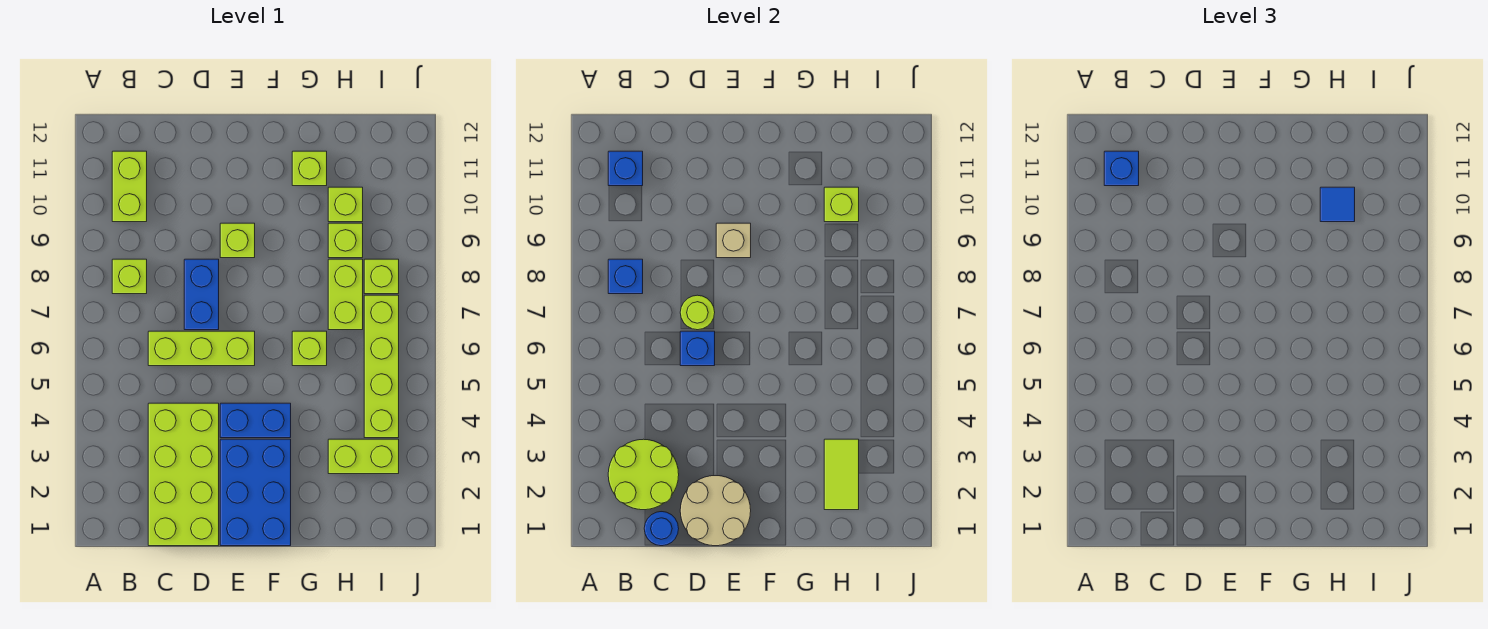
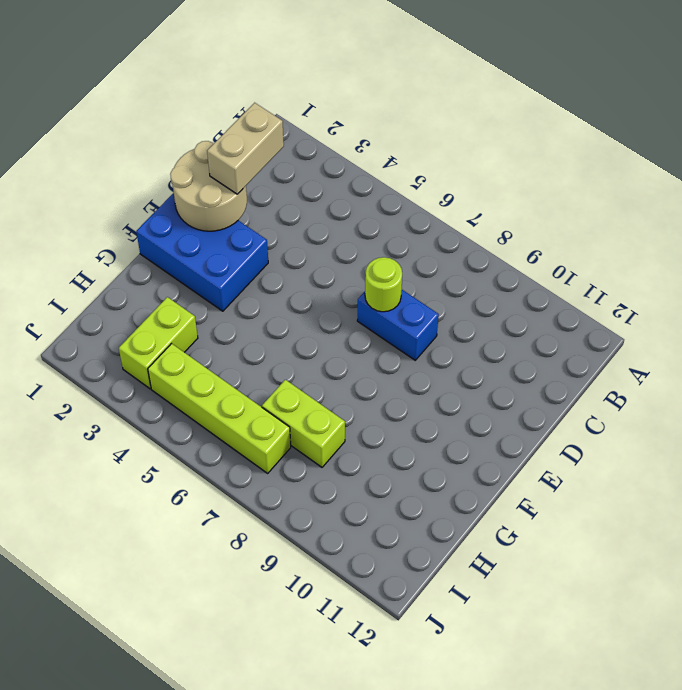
tan brick C2:D2 level 3 -> none
none -> lime brick B8 level 1
none -> lime brick B10:B11 level 1
none -> lime brick C1:D4 level 1

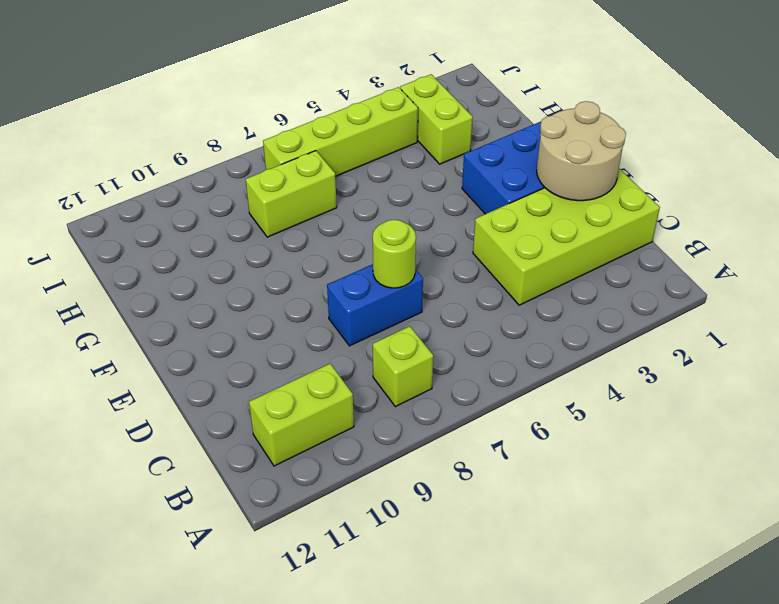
none -> lime brick C6:E6 level 1
none -> blue brick E4:F4 level 1
none -> lime brick E9 level 1

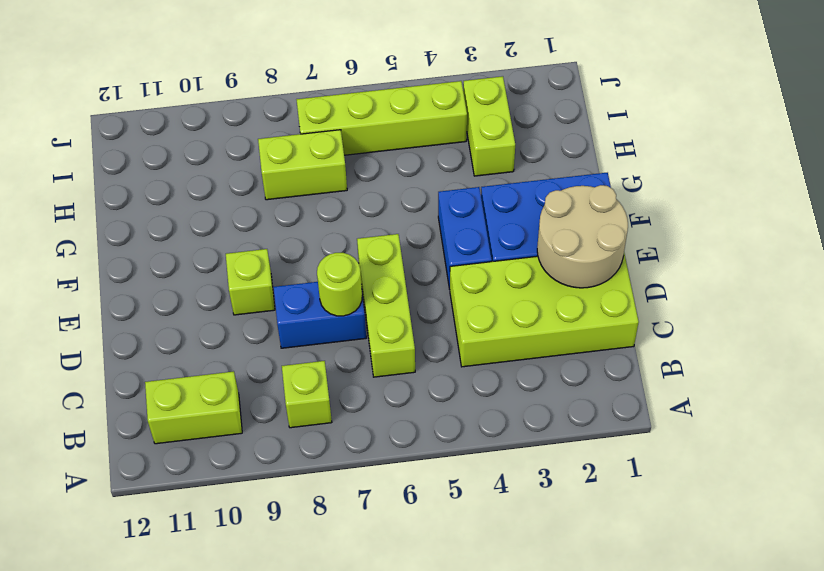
none -> lime brick G6 level 1
none -> lime brick G11 level 1
none -> lime brick H9 level 1

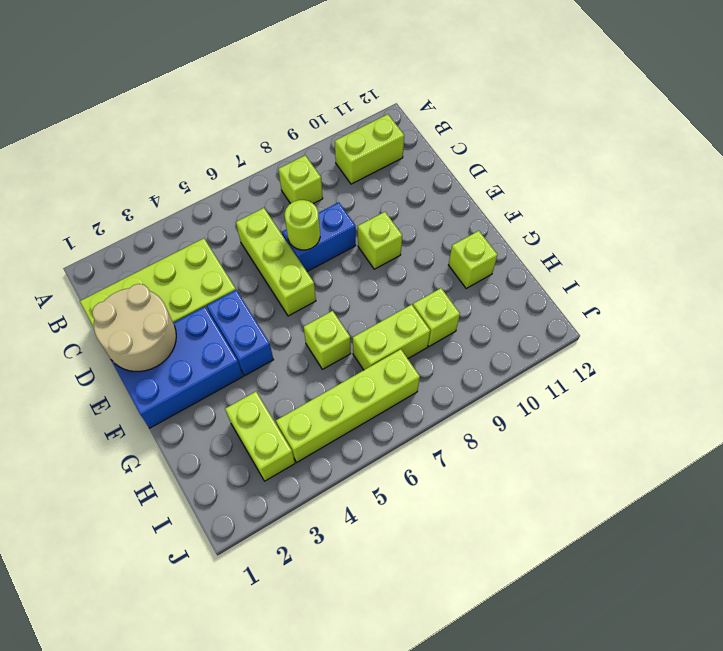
none -> lime brick H10 level 1
none -> lime brick I8 level 1
none -> lime round brick B2:C3 level 2

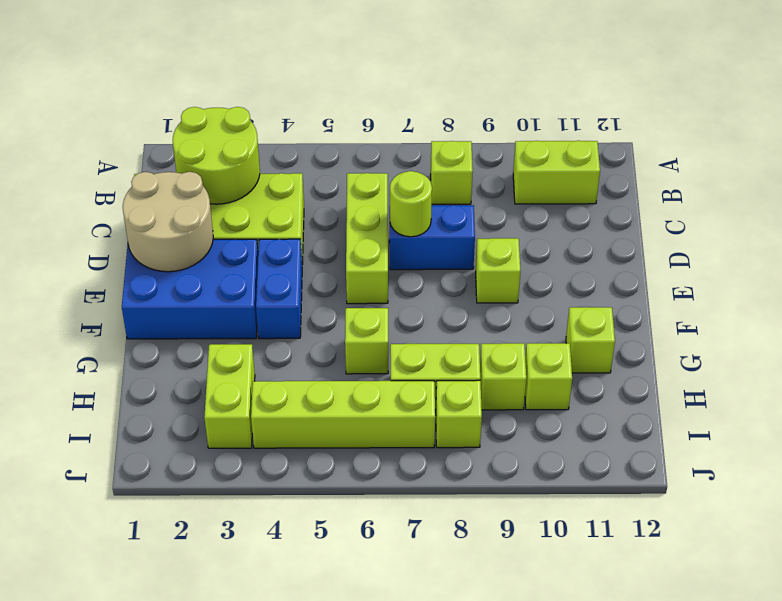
none -> blue brick B8 level 2
none -> blue brick B11 level 2
none -> blue round brick C1 level 2

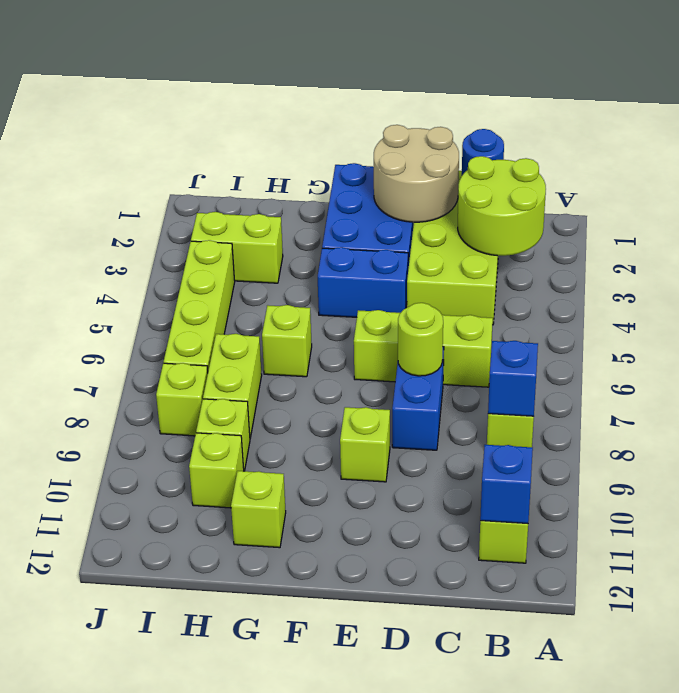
none -> blue brick D6 level 2
none -> tan brick E9 level 2
none -> lime tile H2:H3 level 2

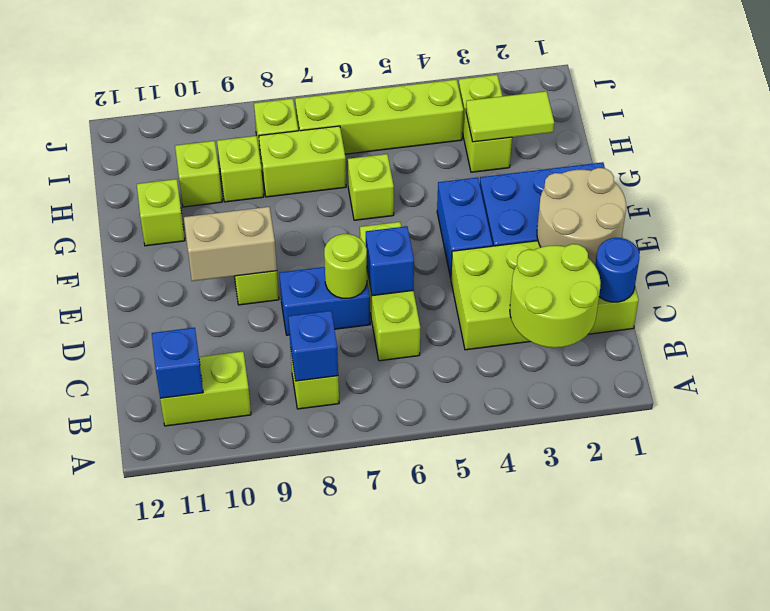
tan brick E9:E10 level 2 -> tan brick E9 level 2
none -> lime brick H10 level 2
none -> blue brick B11 level 3
none -> blue tile H10 level 3

